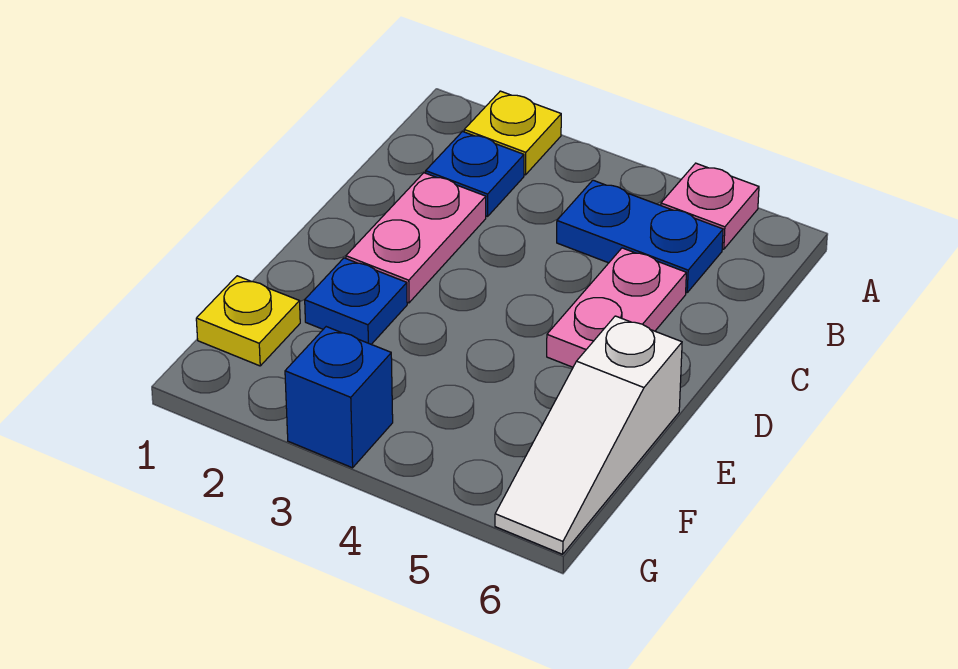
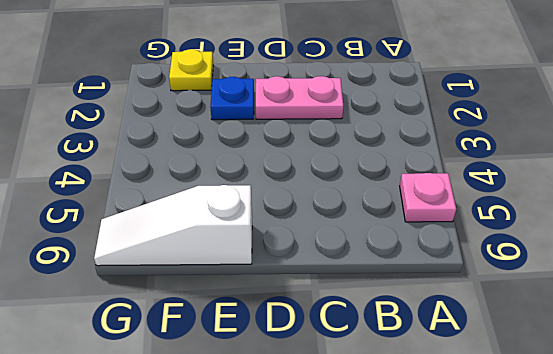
none -> yellow plate A2 level 1
none -> blue plate B2 level 1

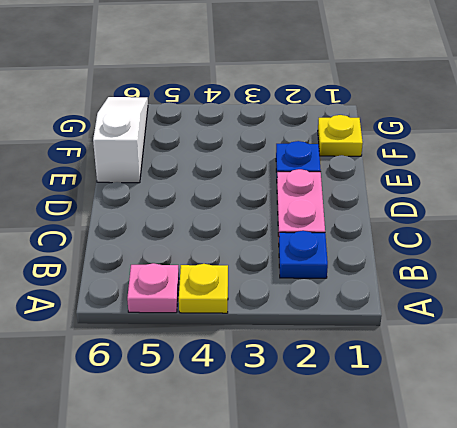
yellow plate A4 level 1 -> yellow plate A2 level 1
none -> blue plate B4:B5 level 1
none -> pink plate C5:D5 level 1

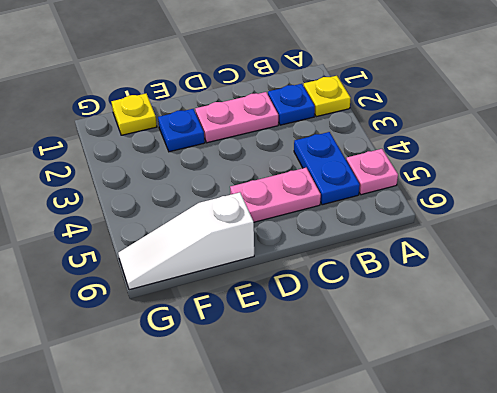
none -> blue brick G3 level 1

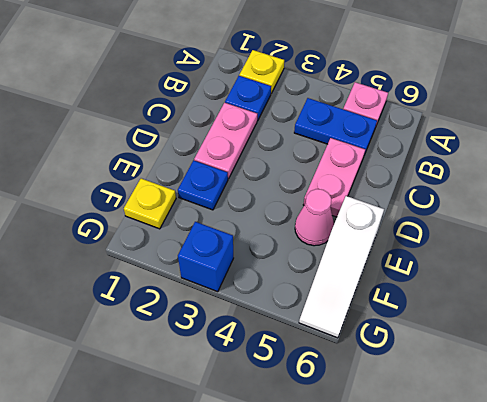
pink cone E5 level 1 -> none

